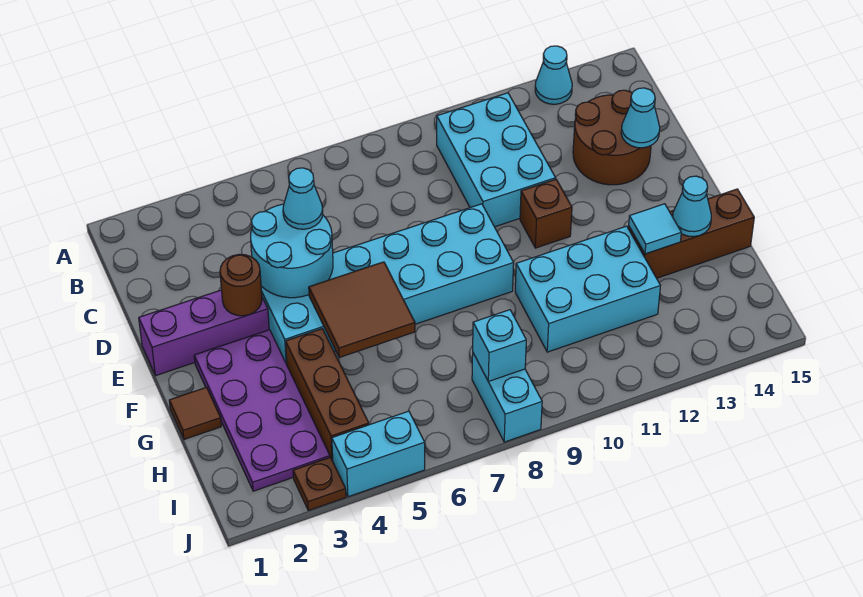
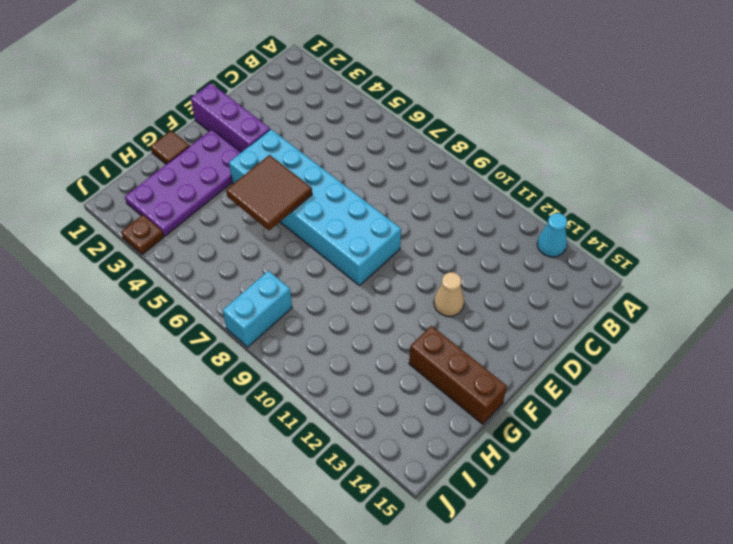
tan cone E12 level 1 -> none
none -> cyan brick B10:D11 level 1
none -> brown round brick C13:D14 level 1
none -> brown brick E11 level 1

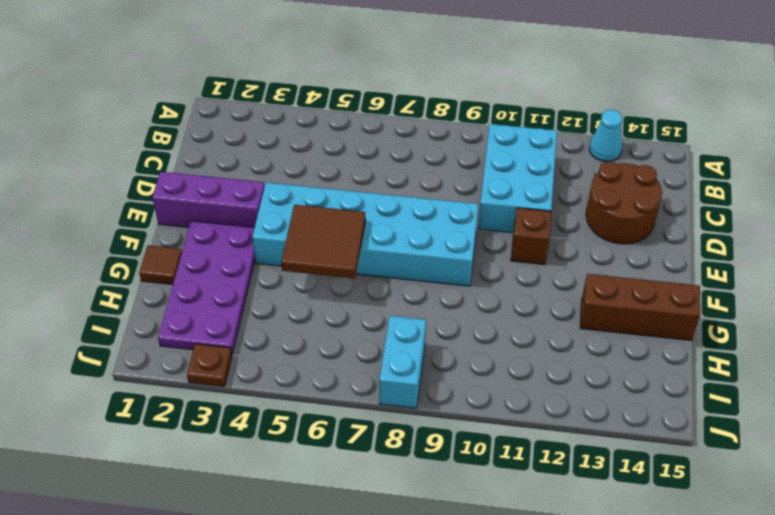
none -> brown brick G4:I4 level 1
none -> cyan brick G10:H12 level 1
none -> cyan brick J4:J5 level 1

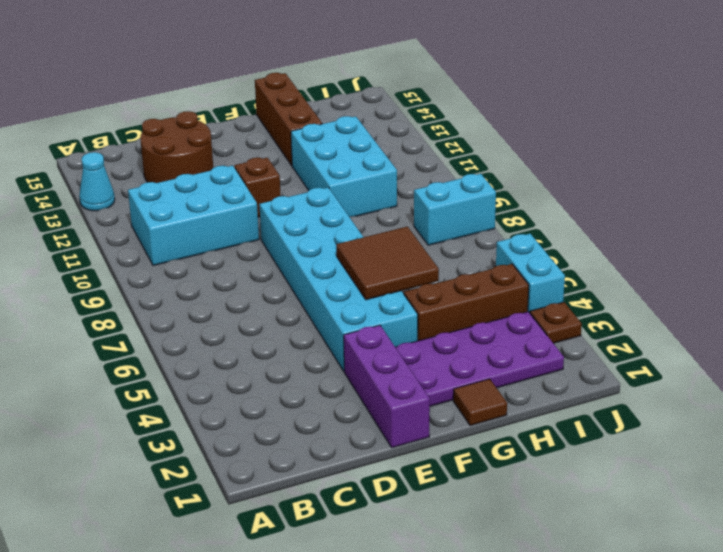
none -> cyan round brick D4:E5 level 2
none -> cyan cone D14 level 2
none -> brown round brick E3 level 2

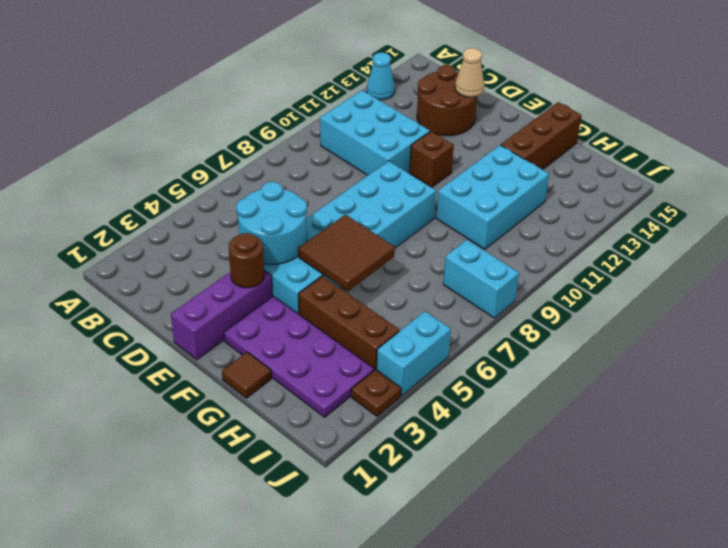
tan cone D14 level 2 -> cyan cone D14 level 2
none -> cyan tile G13 level 2
none -> cyan cone G14 level 2
none -> cyan brick I8 level 2

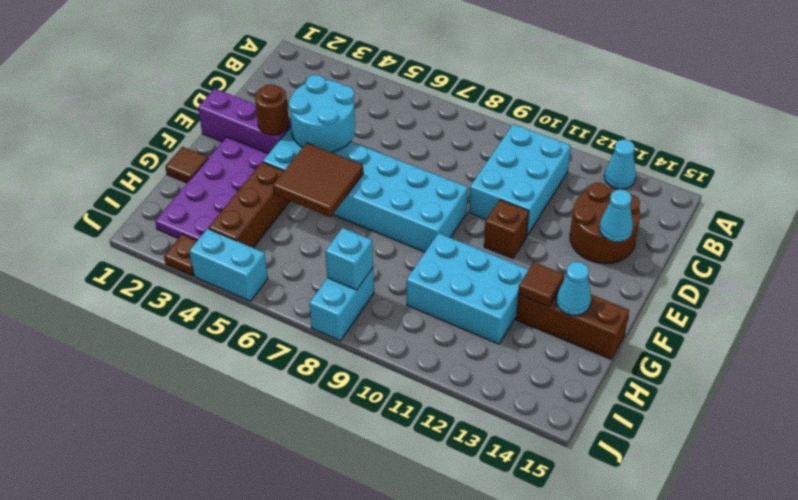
brown tile G13 level 2 -> cyan tile G13 level 2
none -> cyan cone D5 level 3

